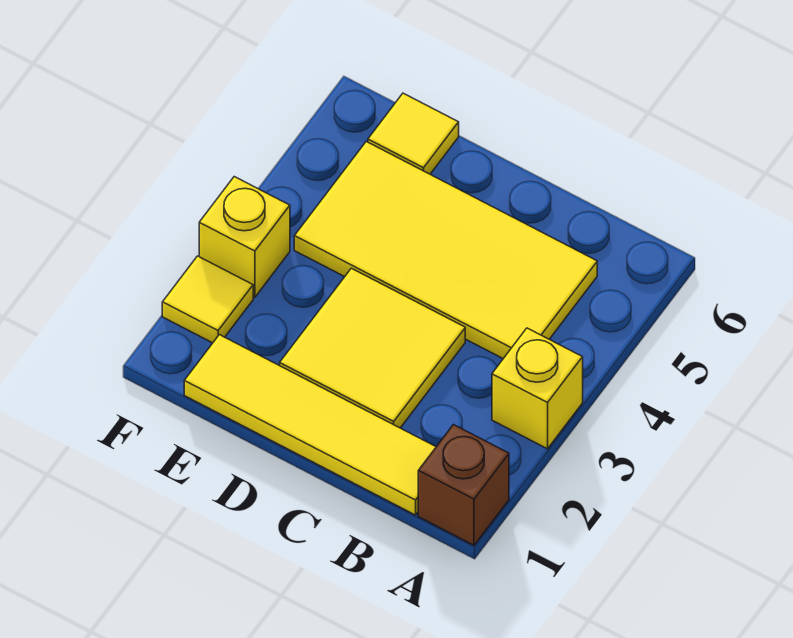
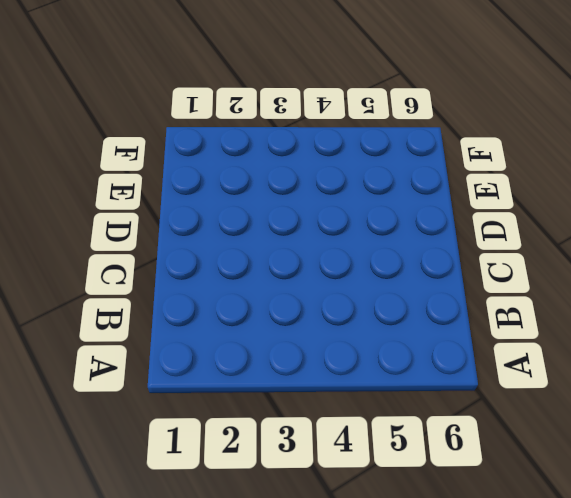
none -> brown brick A1 level 1
none -> yellow brick A3 level 1

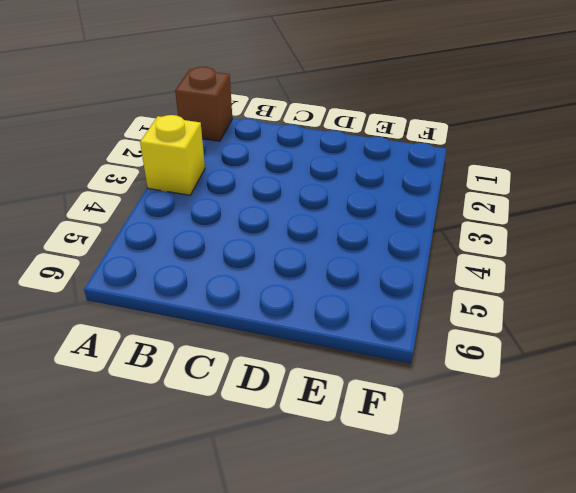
none -> yellow tile B1:E1 level 1
none -> yellow tile B4:E5 level 1

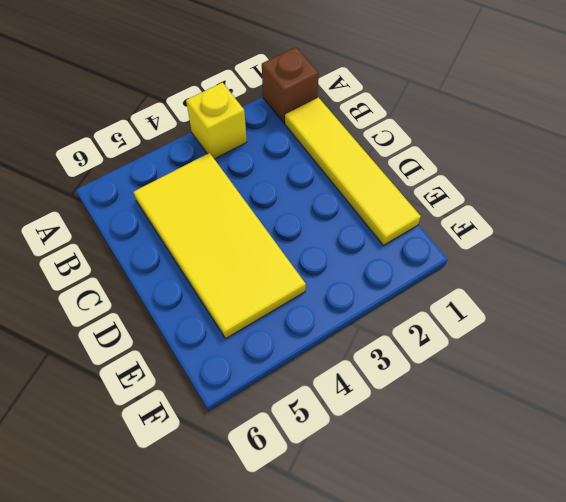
none -> yellow tile C2:D3 level 1
none -> yellow tile E6 level 1

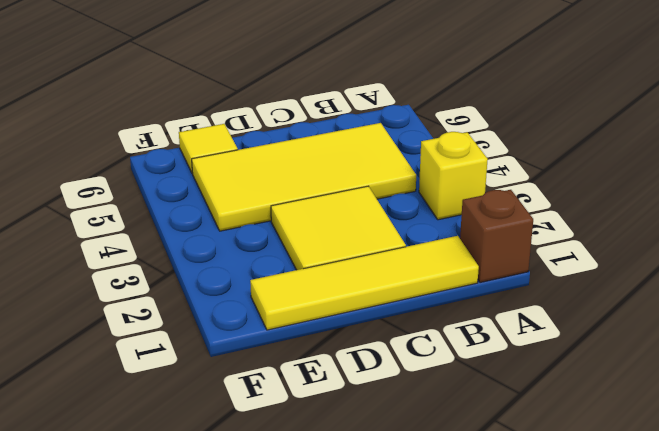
none -> yellow tile F2 level 1
none -> yellow brick F3 level 1

